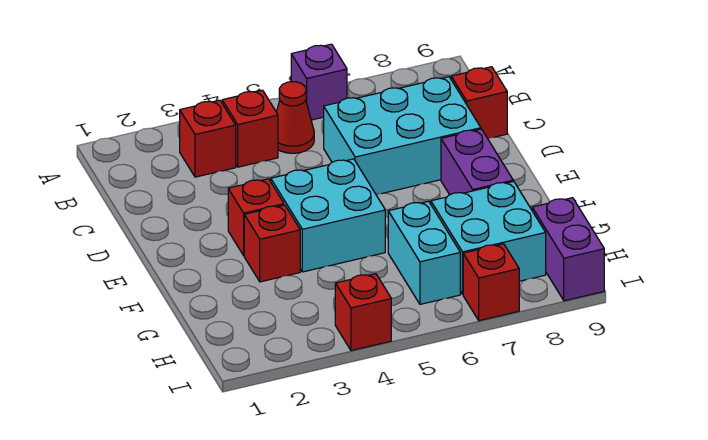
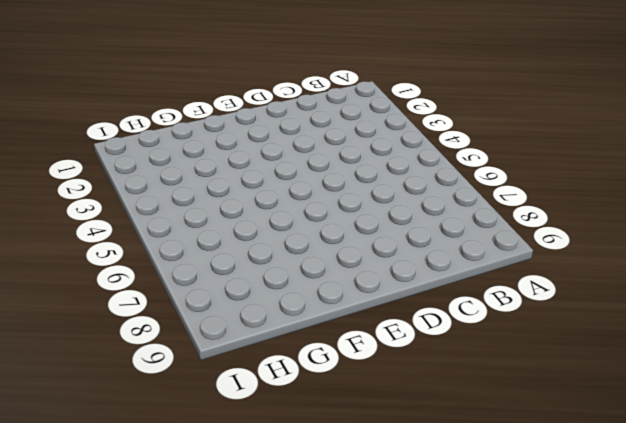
none -> purple brick A6 level 1
none -> red brick B3 level 1
none -> red brick B4 level 1

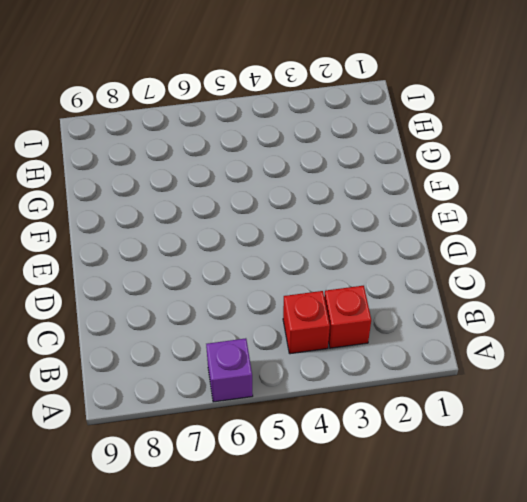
none -> red cone B5 level 1
none -> cyan brick C6:D8 level 1
none -> red brick C9 level 1

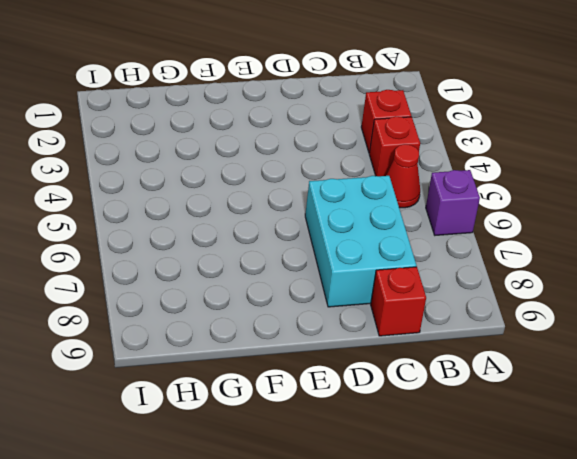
none -> red brick E3 level 1
none -> cyan brick E4:F5 level 1
none -> purple brick E8:F8 level 1

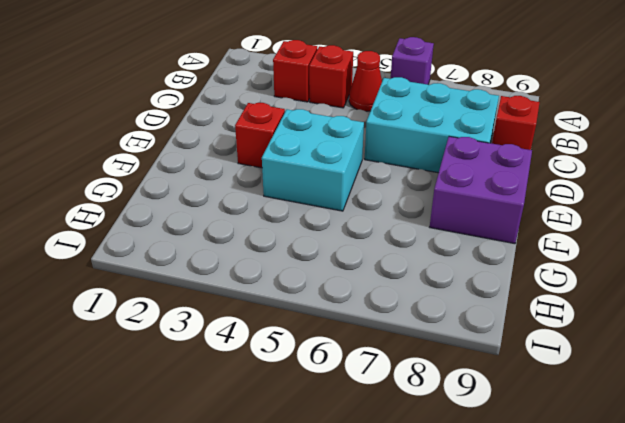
purple brick E8:F9 level 1 -> purple brick E8:F8 level 1
none -> red brick F3 level 1
none -> cyan brick G6:H6 level 1
none -> cyan brick G7:H8 level 1

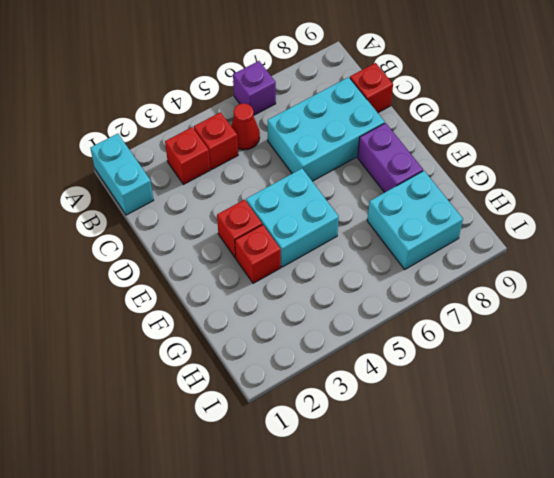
cyan brick A1:B1 level 1 -> cyan brick G6:H6 level 1
none -> purple brick H9:I9 level 1
none -> red brick I4 level 1
none -> red brick I7 level 1

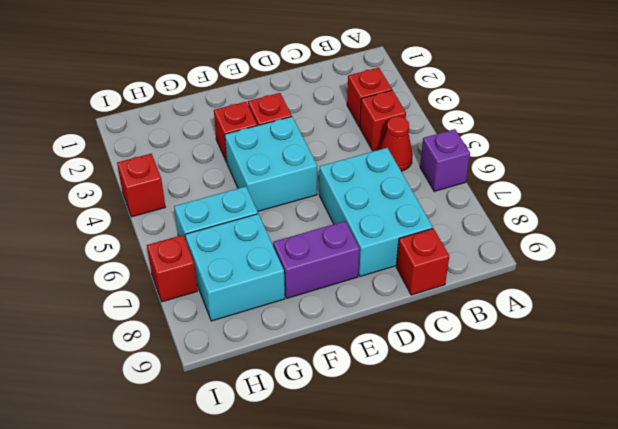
none -> purple brick H9:I9 level 1

